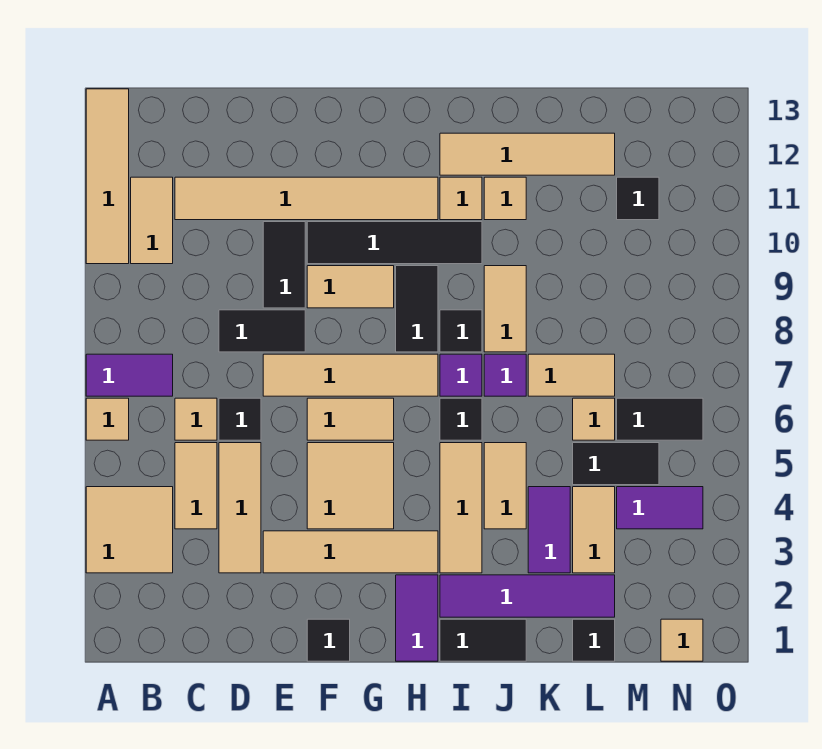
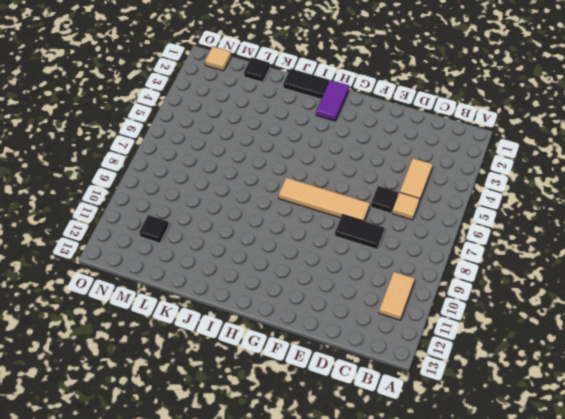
none -> tan tile A3:B4 level 1
none -> tan tile A6 level 1
none -> purple tile A7:B7 level 1
none -> tan tile A10:A13 level 1

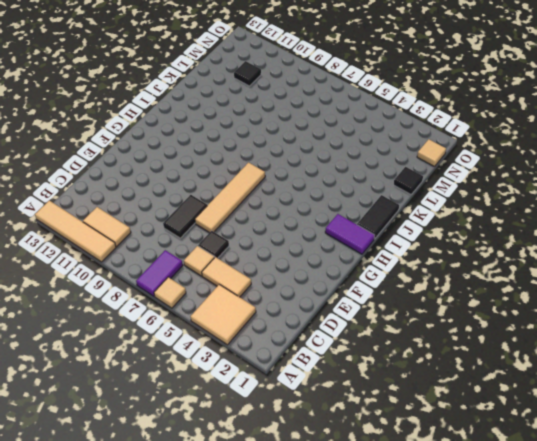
none -> tan tile C11:H11 level 1
none -> tan tile D3:D5 level 1
none -> tan tile E3:H3 level 1
none -> black tile E9:E10 level 1

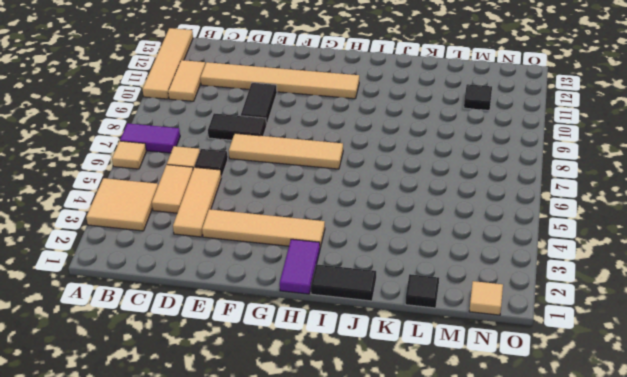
none -> black tile F1 level 1
none -> tan tile F4:G5 level 1
none -> tan tile F6:G6 level 1
none -> tan tile F9:G9 level 1

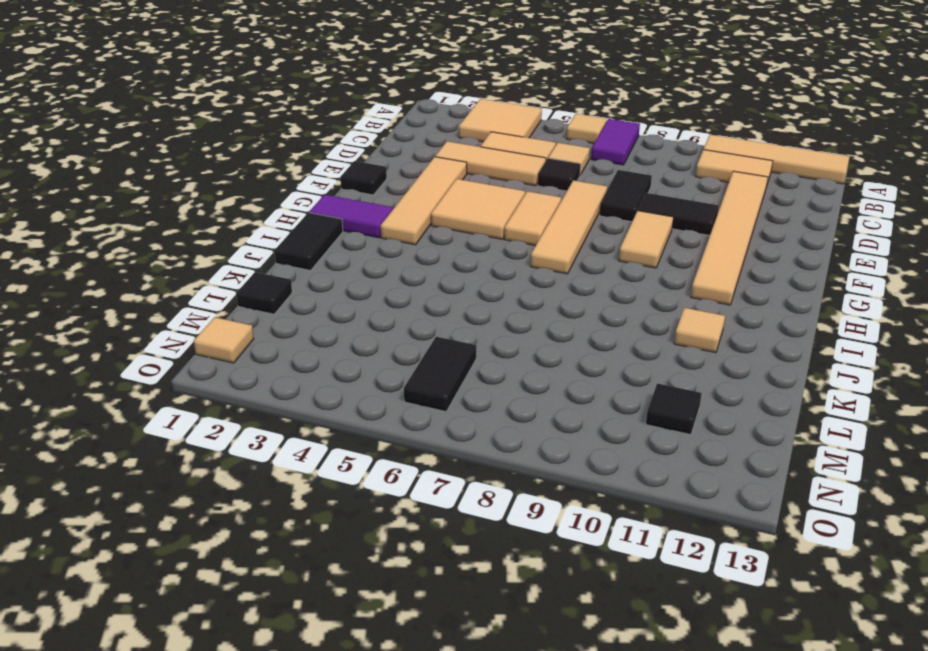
none -> black tile F10:I10 level 1
none -> black tile H8:H9 level 1
none -> purple tile I2:L2 level 1
none -> tan tile I3:I5 level 1

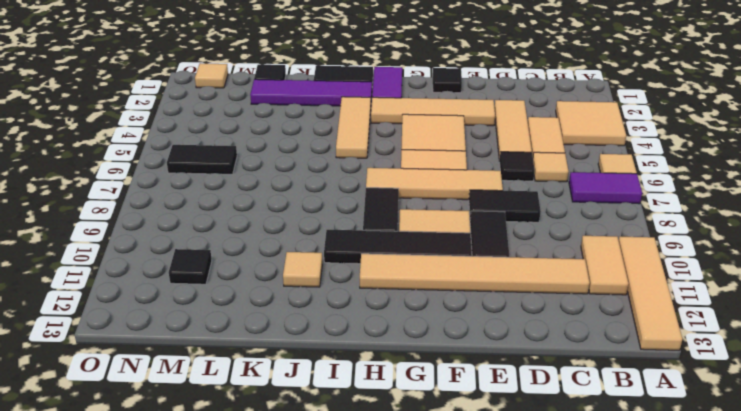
none -> black tile I6 level 1
none -> purple tile I7 level 1
none -> black tile I8 level 1
none -> tan tile I11 level 1

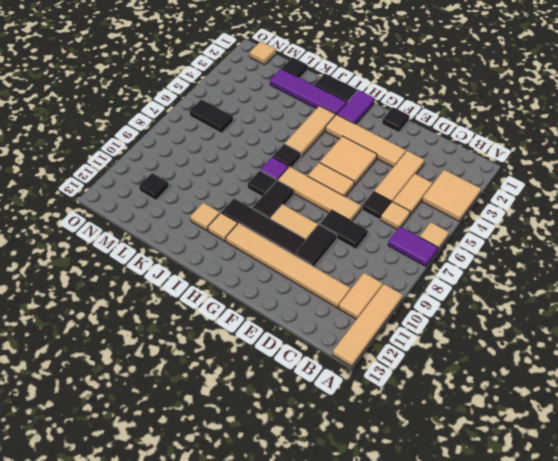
none -> tan tile I12:L12 level 1
none -> tan tile J4:J5 level 1
none -> purple tile J7 level 1
none -> tan tile J8:J9 level 1

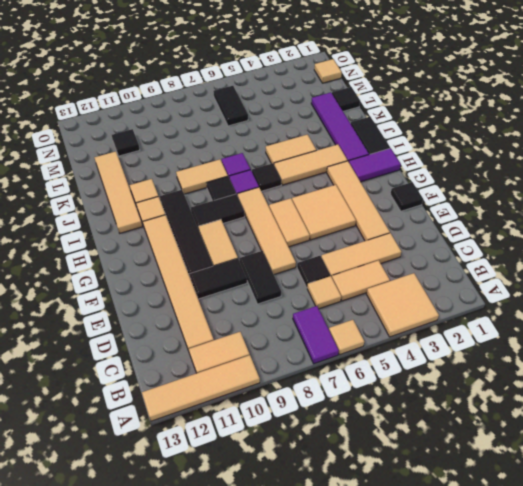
none -> purple tile K3:K4 level 1
none -> tan tile K7:L7 level 1
none -> tan tile L3:L4 level 1
none -> black tile L5:M5 level 1

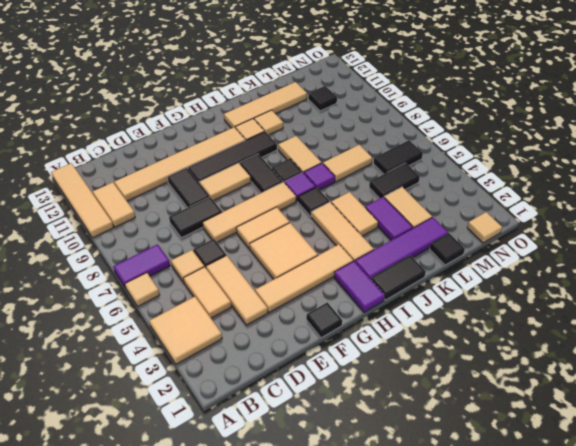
none -> tan tile L6 level 1
none -> purple tile M4:N4 level 1

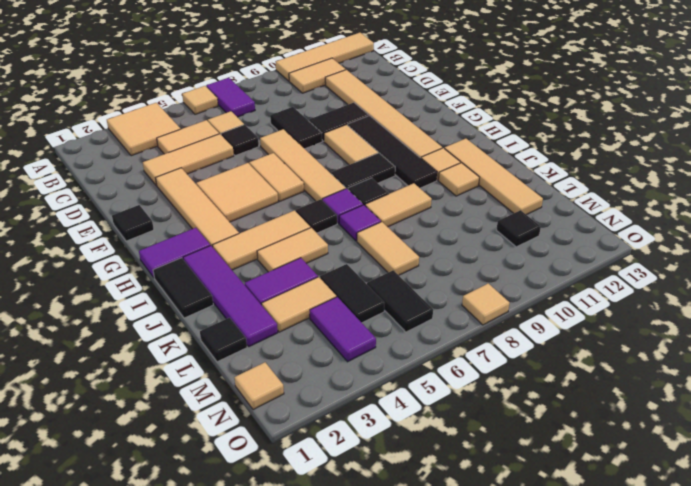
tan tile O8 level 1 -> tan tile L6 level 1

